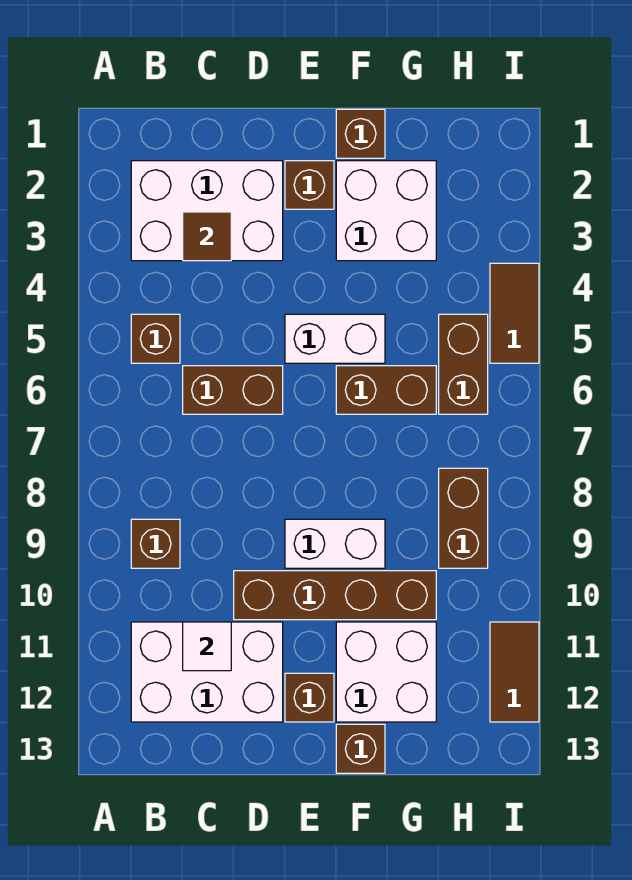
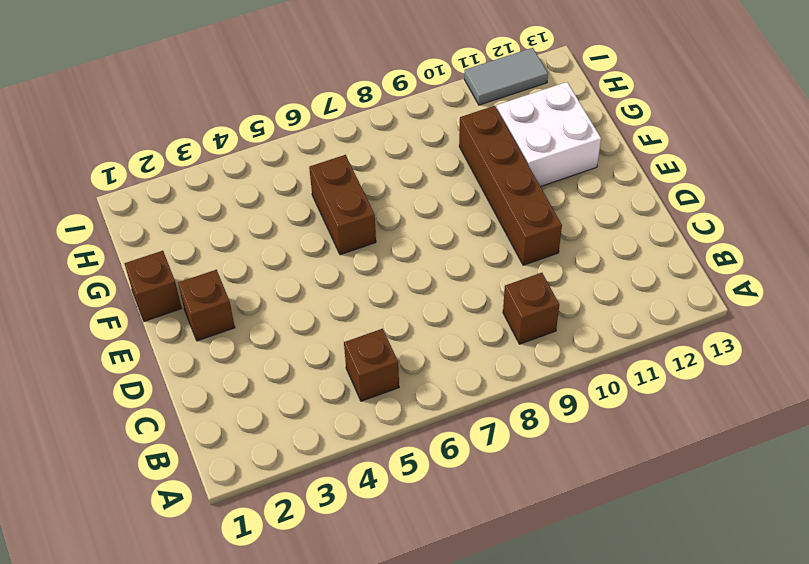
grey tile I11:I12 level 1 -> brown tile I11:I12 level 1
none -> white brick B2:D3 level 1
none -> white brick B11:D12 level 1
none -> brown brick C6:D6 level 1

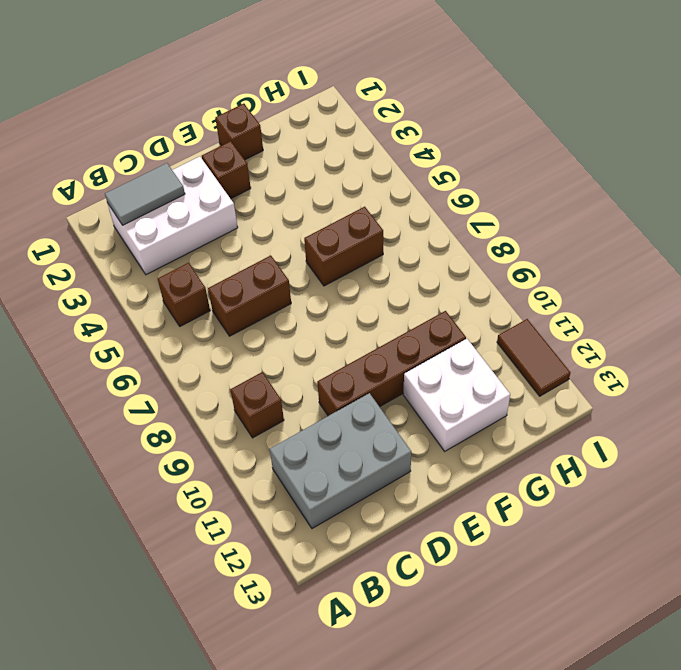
grey tile B2:C2 level 2 -> none
grey brick B11:D12 level 1 -> white brick B11:D12 level 1
none -> white brick E5:F5 level 1
none -> white brick E9:F9 level 1
none -> brown brick E12 level 1

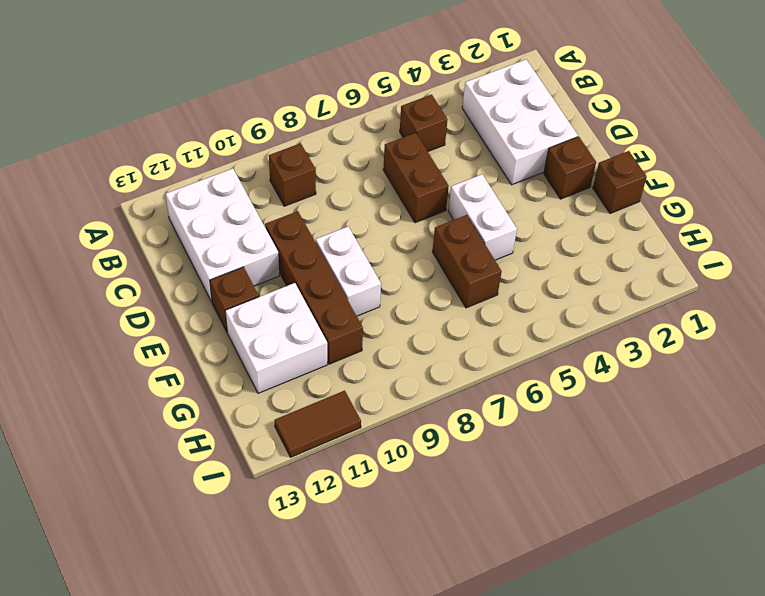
none -> white brick F2:G3 level 1
none -> brown brick F13 level 1
none -> brown brick H5:H6 level 1

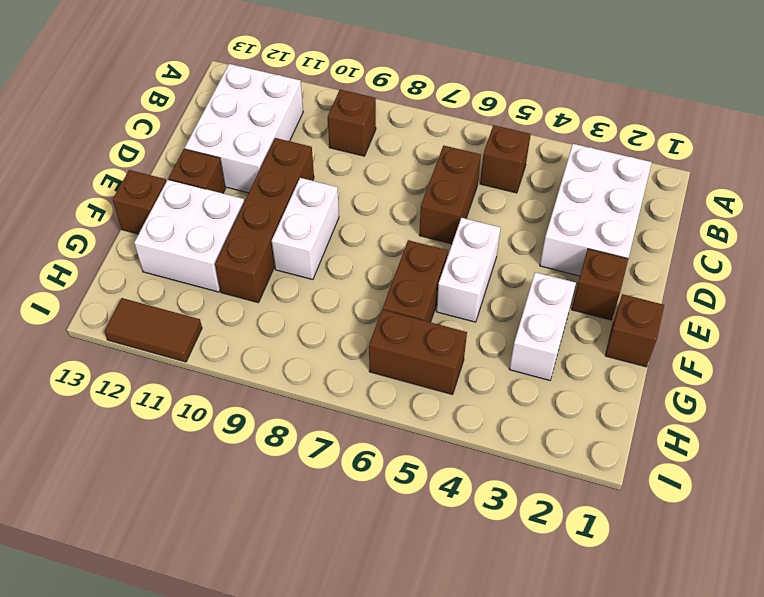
white brick F3:G3 level 1 -> white brick F2:G3 level 1
none -> brown brick H8:H9 level 1
none -> brown tile I4:I5 level 1
none -> brown tile C3 level 2

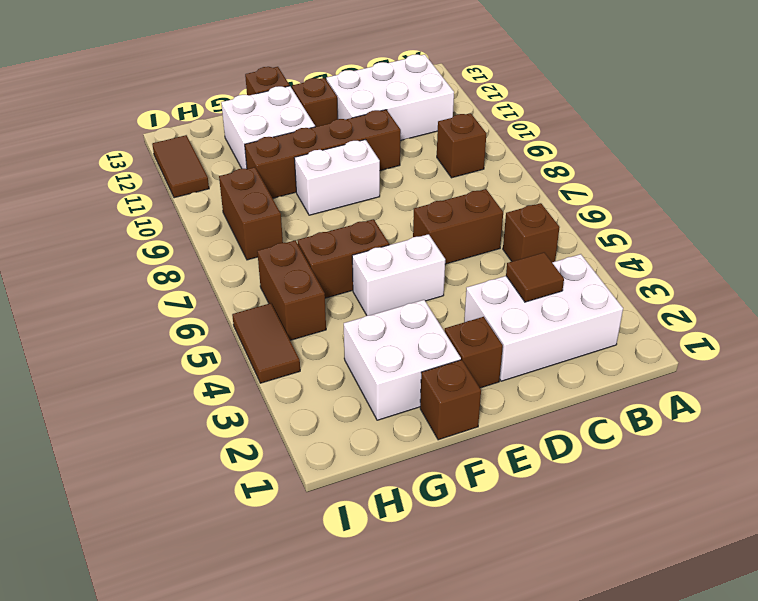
none -> white tile C11 level 2

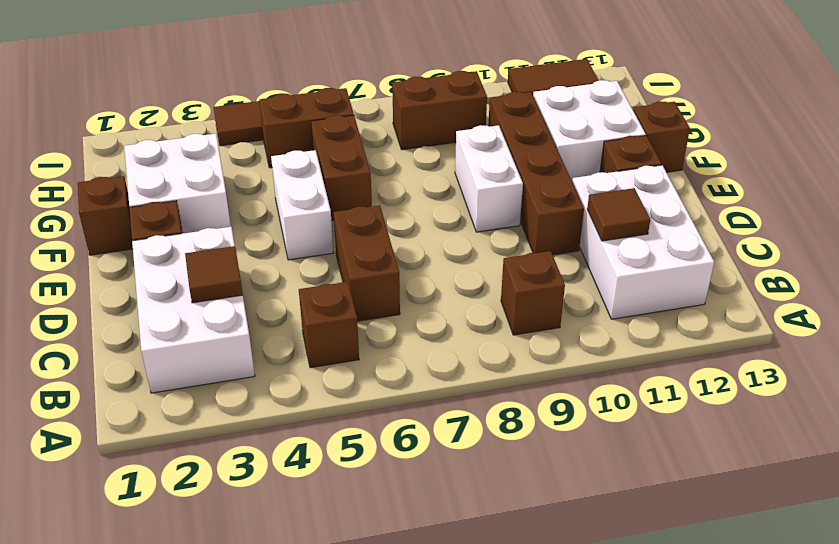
brown tile C11 level 2 -> white tile C11 level 2

